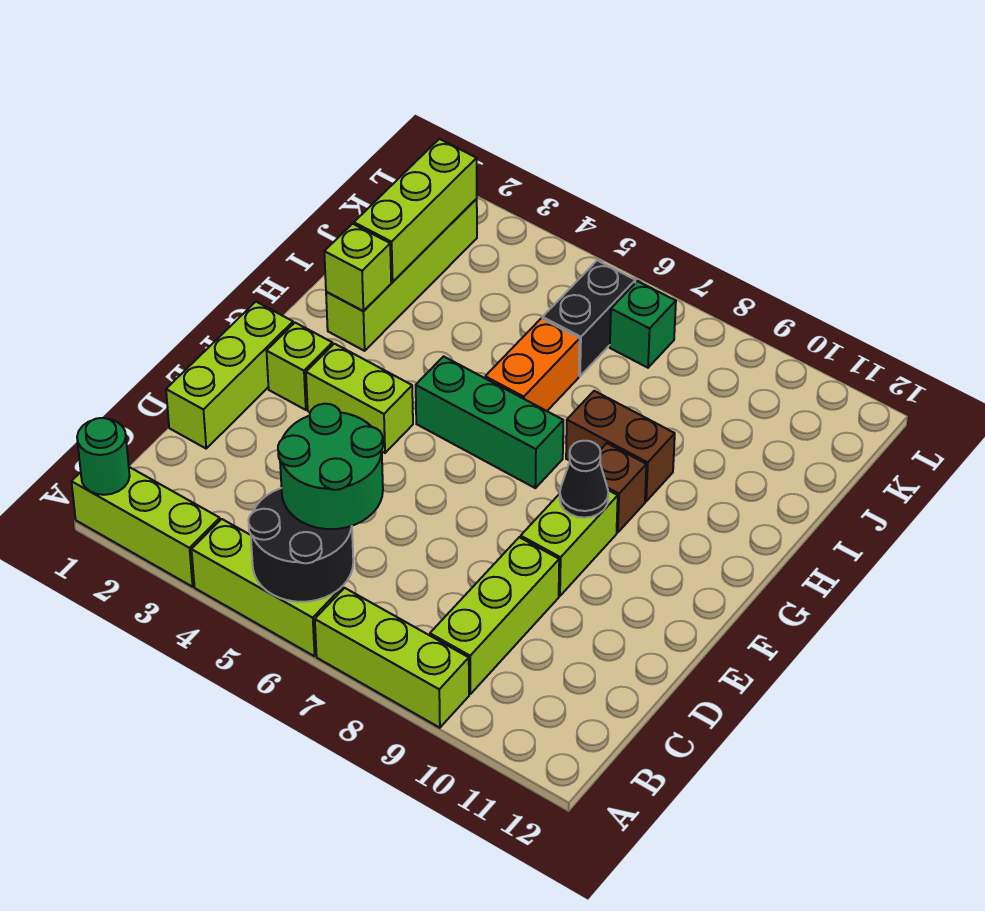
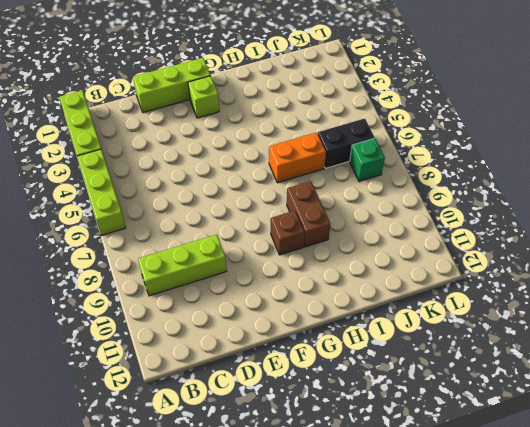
none -> lime brick A7:A9 level 1
none -> lime brick E9:F9 level 1
none -> lime brick F3:F4 level 1

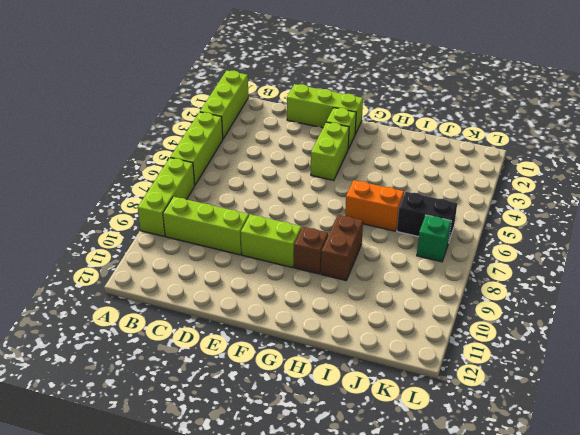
none -> green brick G5:G7 level 1
none -> lime brick H2:K2 level 1
none -> green round brick A1 level 2

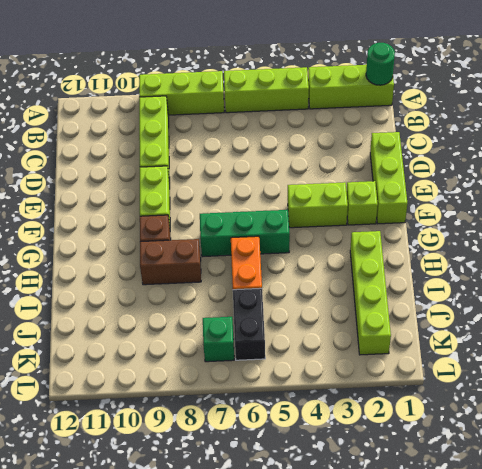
none -> black round brick A5:B6 level 2
none -> black cone F9 level 2
none -> lime brick H2 level 2

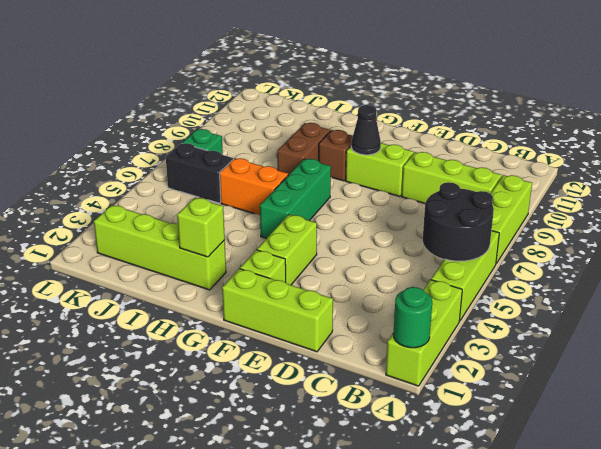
none -> lime brick I2:K2 level 2
none -> green round brick B5:C6 level 3

